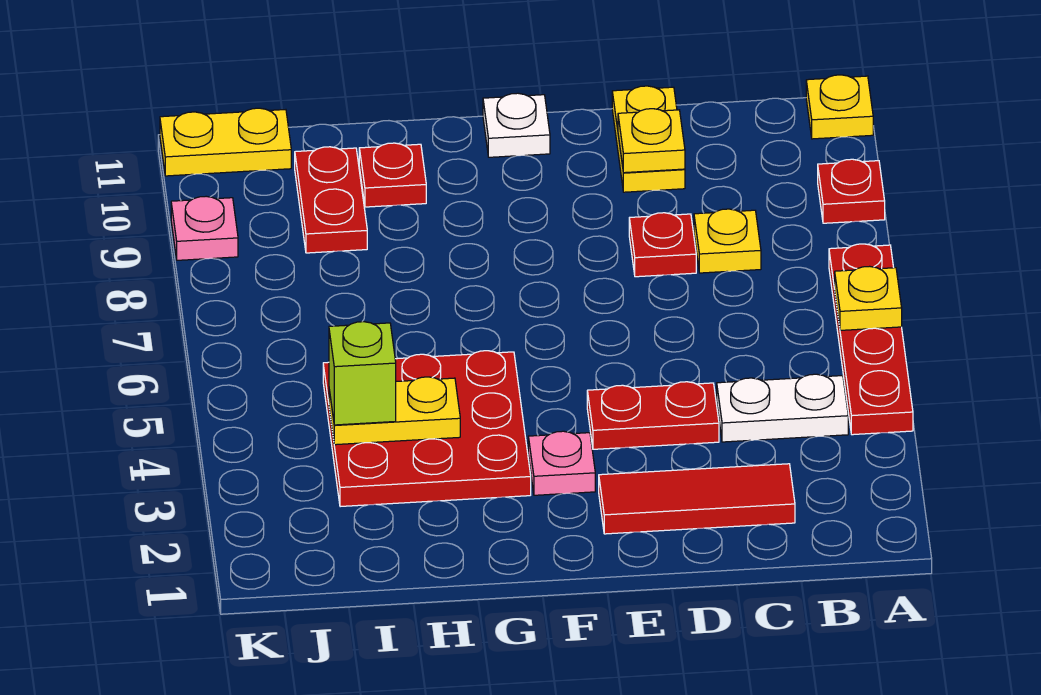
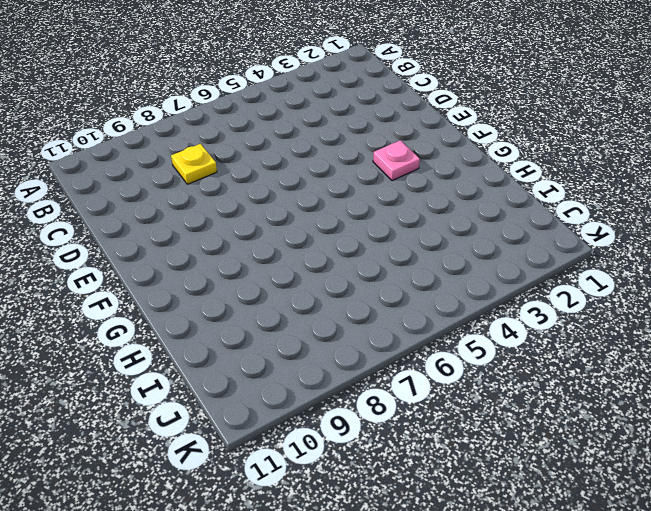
none -> red plate A4:A7 level 1
none -> red plate A9 level 1
none -> yellow plate A11 level 1

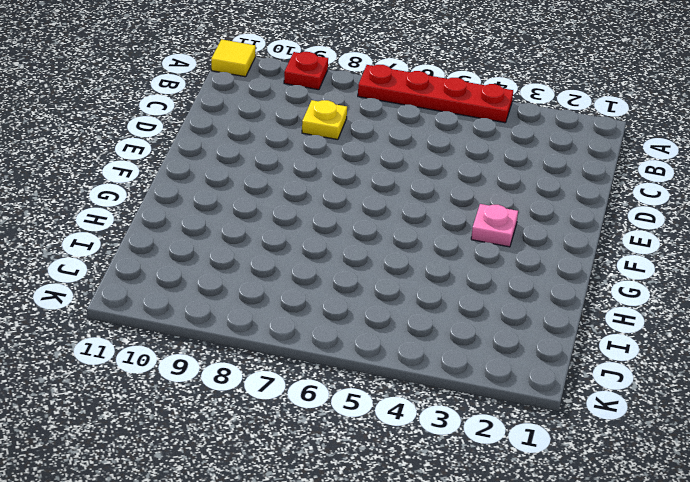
yellow tile A11 level 1 -> yellow plate A11 level 1
none -> white plate B4:C4 level 1
none -> red tile C2:E2 level 1
none -> red plate D4:E4 level 1

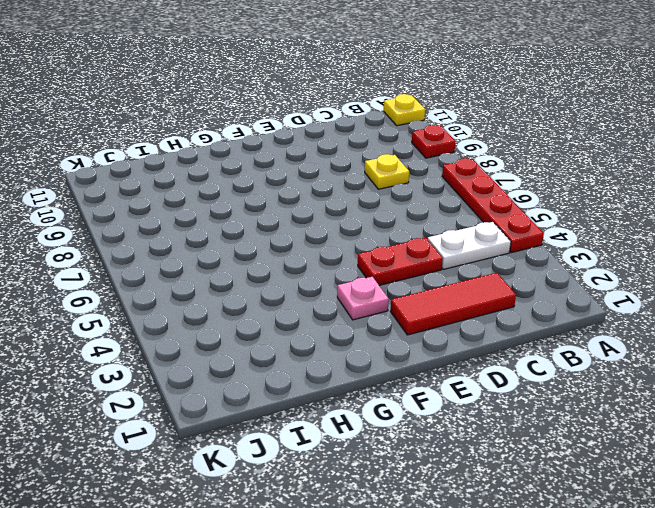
none -> red plate D8 level 1
none -> yellow plate D10:D11 level 1
none -> white plate F11 level 1

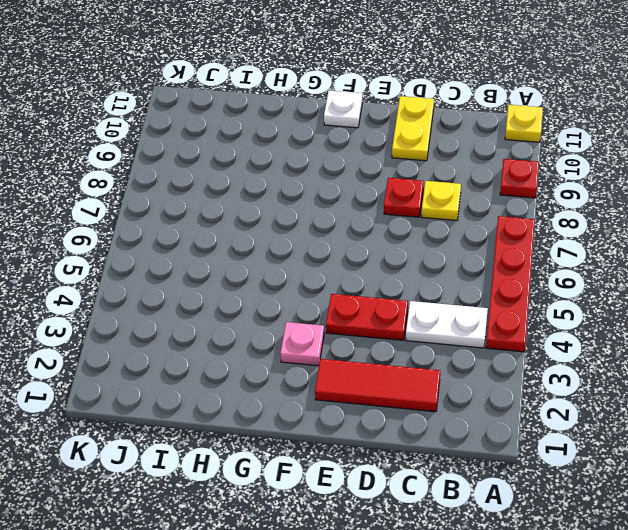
none -> red plate G3:I5 level 1
none -> red plate H10 level 1
none -> red plate I9:I10 level 1

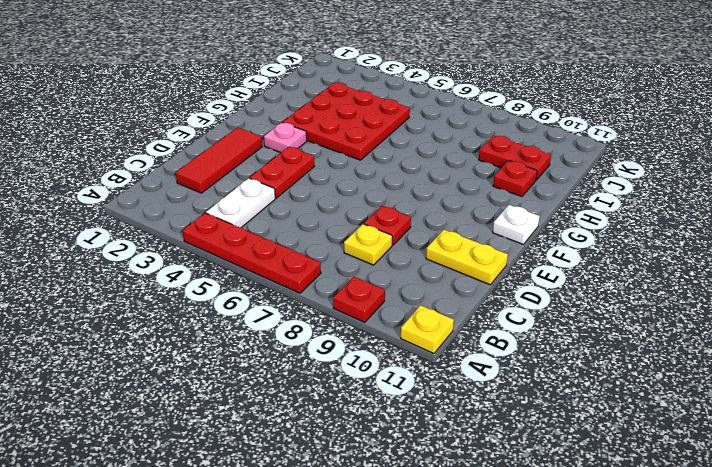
none -> yellow plate J11:K11 level 1
none -> pink plate K9 level 1
none -> yellow plate A6 level 2

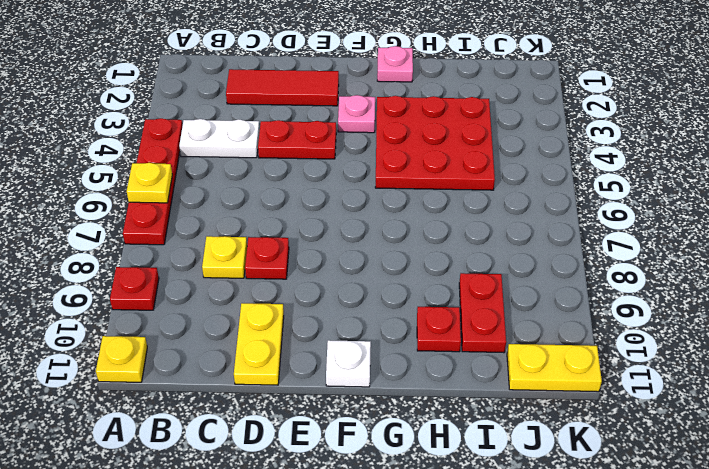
pink plate G1 level 1 -> pink plate K9 level 1
none -> yellow plate D10 level 2
none -> yellow plate H4:I4 level 2
none -> lime brick I4 level 3

